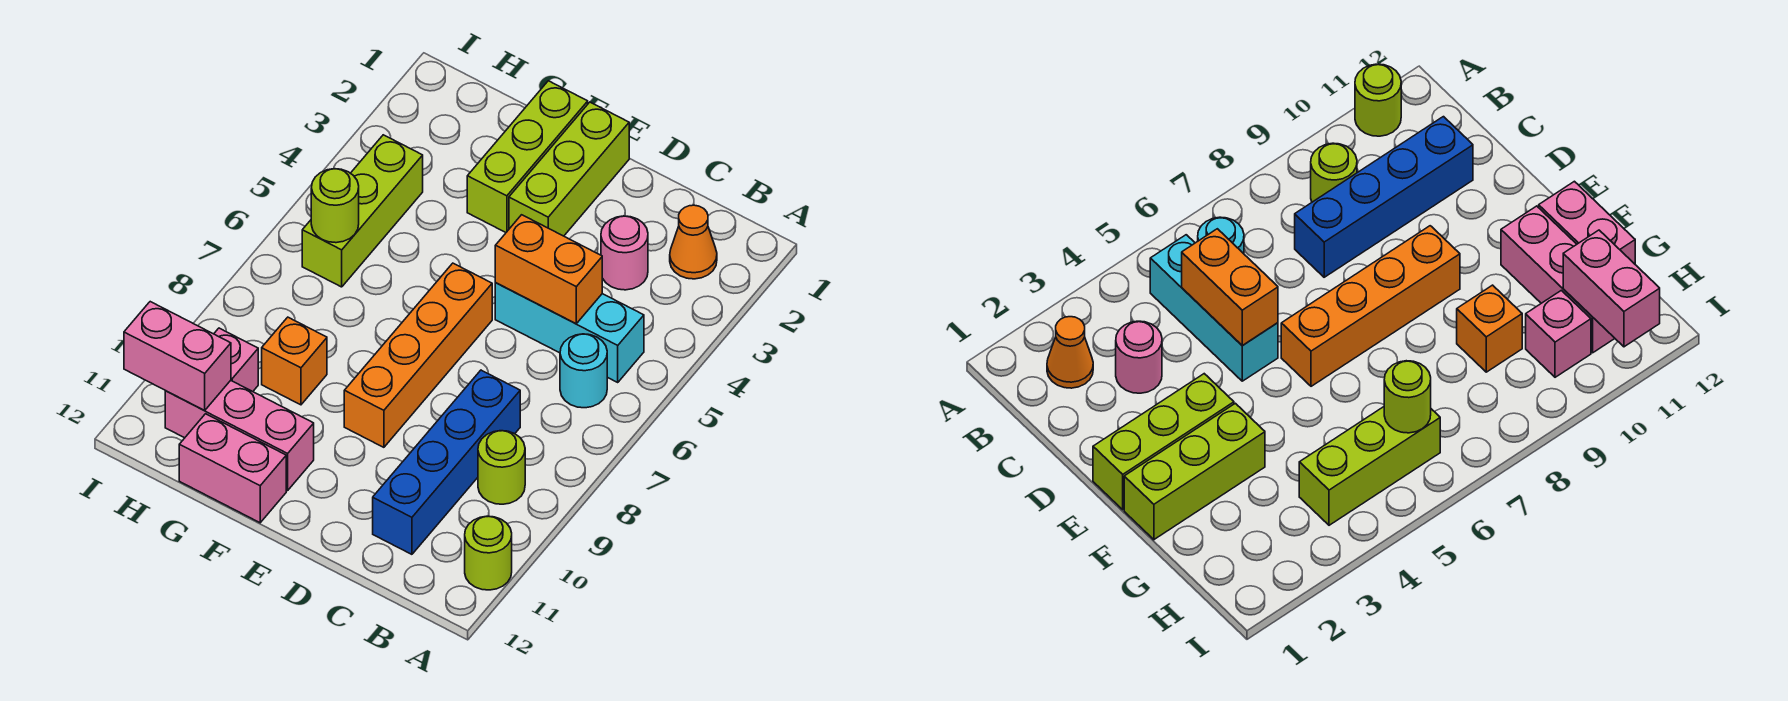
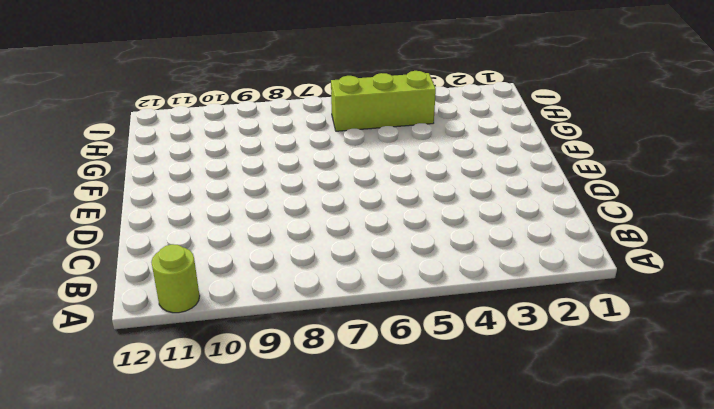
none -> orange cone B2 level 1
none -> cyan brick B5:D5 level 1
none -> cyan round brick B6 level 1

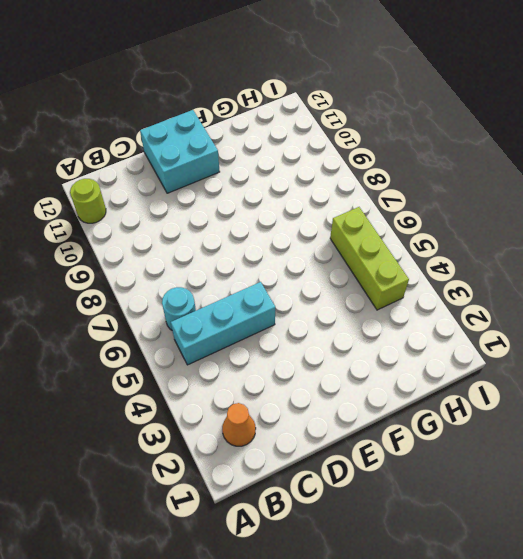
cyan brick D11:E12 level 1 -> none
none -> lime round brick B9 level 1
none -> pink round brick C3 level 1
none -> blue brick C8:C11 level 1

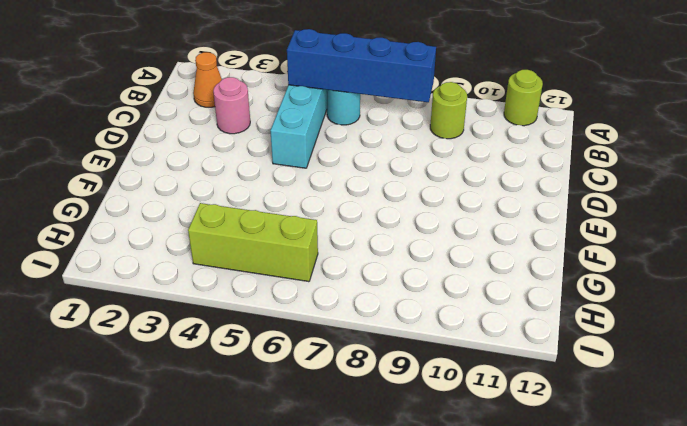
blue brick B5:B8 level 2 -> blue brick C8:C11 level 1
none -> lime brick E1:E3 level 1
none -> orange brick E6:E9 level 1
none -> lime brick F1:F3 level 1

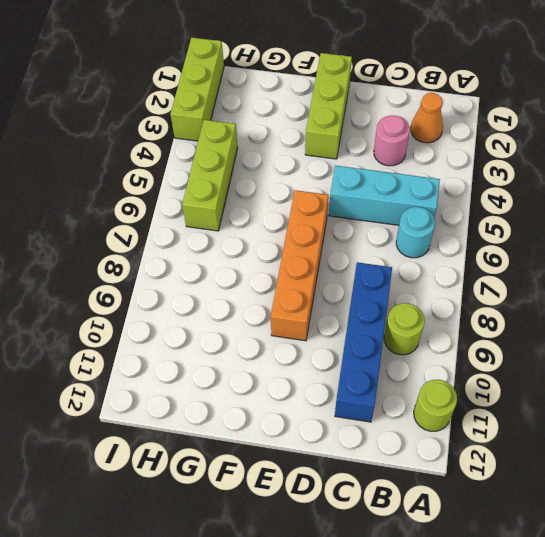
lime brick I1:I3 level 1 -> lime brick F1:F3 level 1
none -> pink brick F11:H11 level 1
none -> pink brick F12:G12 level 1
none -> orange brick G9 level 1

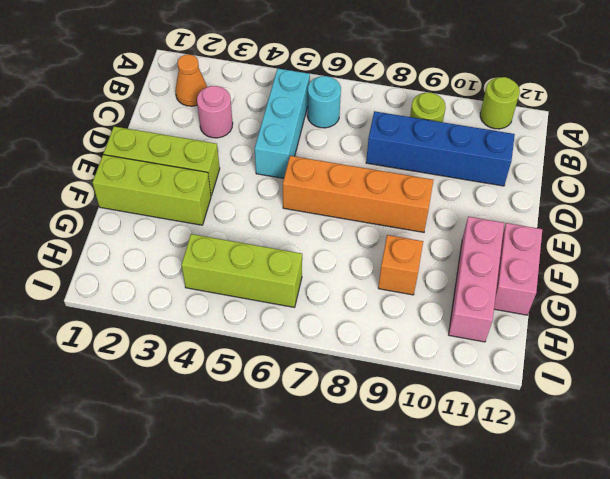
none -> pink brick H10 level 1
none -> orange brick C5:D5 level 2
none -> lime round brick H6 level 2

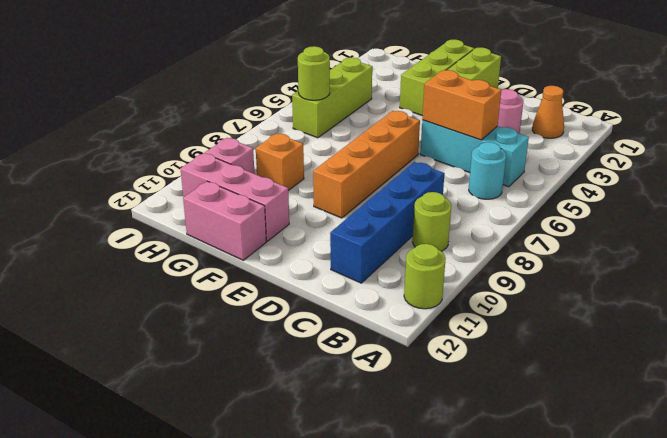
none -> pink brick H11:I11 level 2

